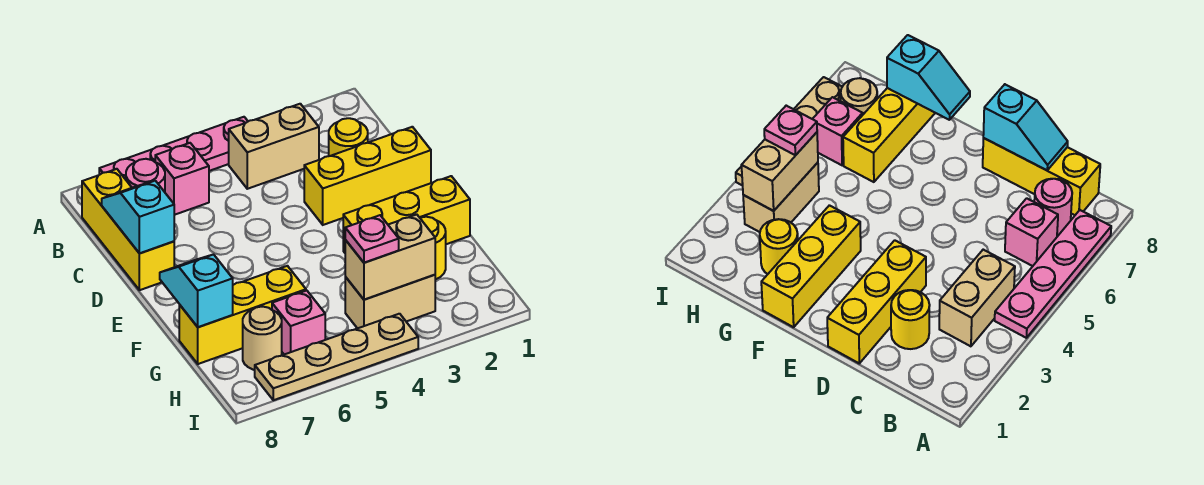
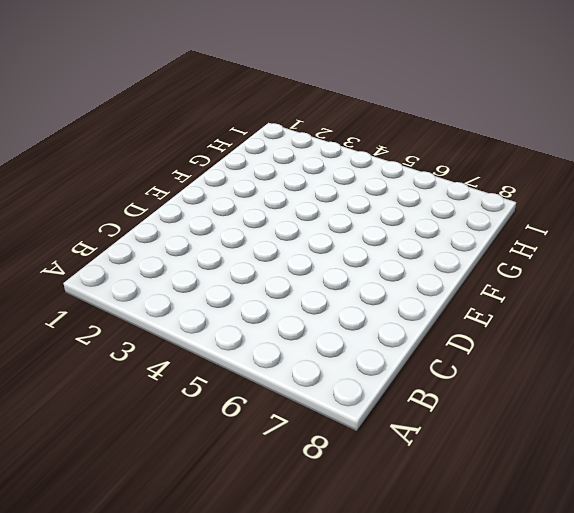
none -> pink plate A4:A7 level 1
none -> tan brick B3:B4 level 1
none -> pink brick B6 level 1

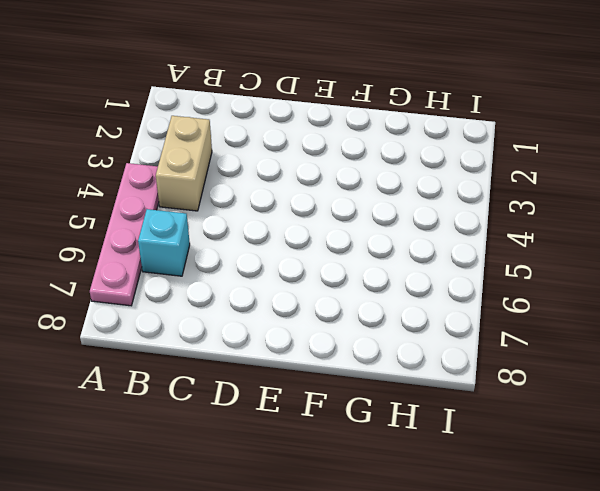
cyan brick B6 level 1 -> pink brick B6 level 1
none -> pink round brick B7 level 1
none -> yellow brick B8:D8 level 1
none -> yellow round brick C2 level 1

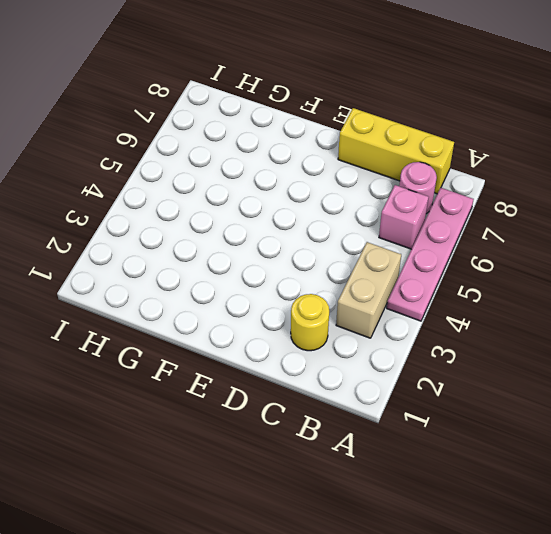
none -> yellow brick D1:D3 level 1
none -> yellow brick F1:F3 level 1
none -> yellow round brick G2 level 1

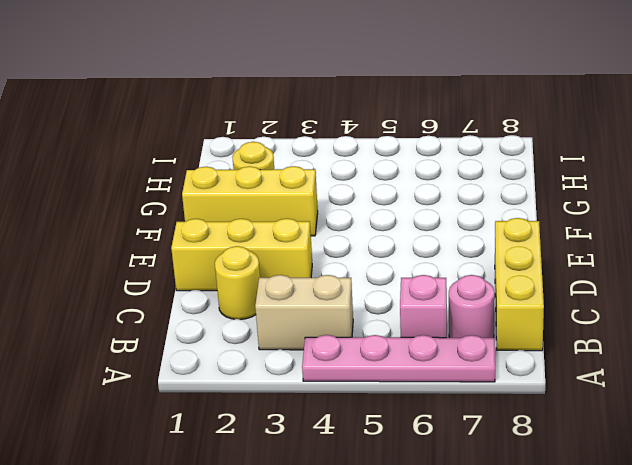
none -> yellow brick G6:G8 level 1
none -> tan brick H3:H4 level 1
none -> pink brick H6 level 1

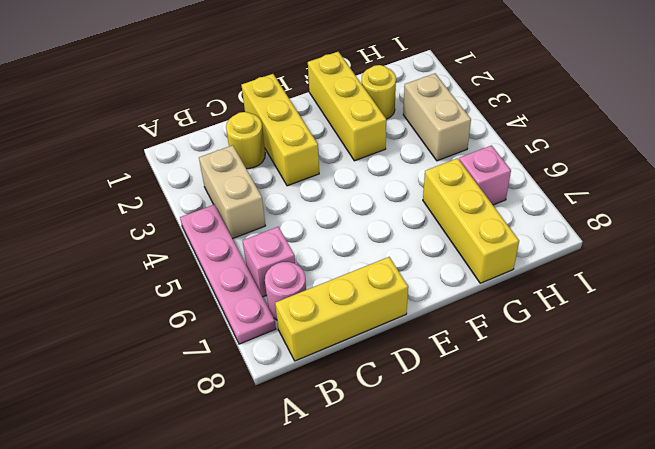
none -> tan round brick H7 level 1
none -> tan plate I4:I7 level 1
none -> cyan slope C8:D8 level 2 top D

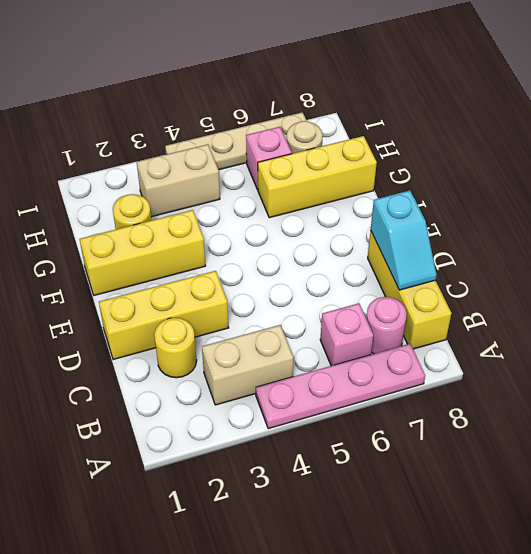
none -> cyan slope F8:G8 level 2 top G
none -> tan brick H3:H4 level 2
none -> pink plate H4 level 3

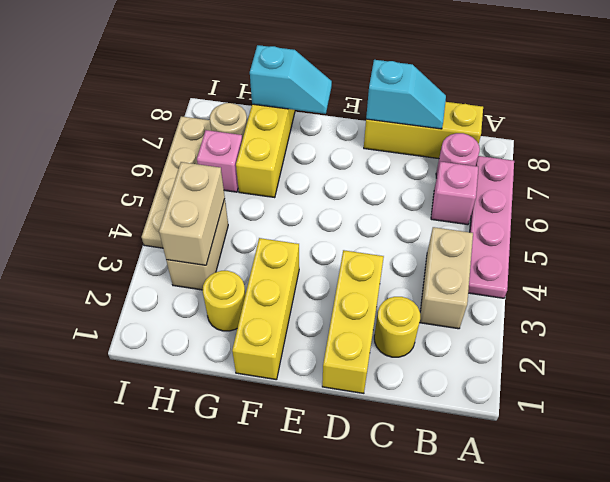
none -> pink plate H4 level 3

